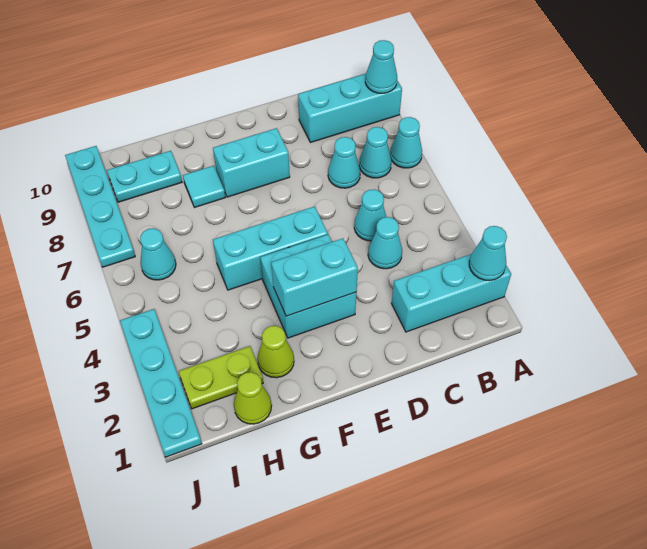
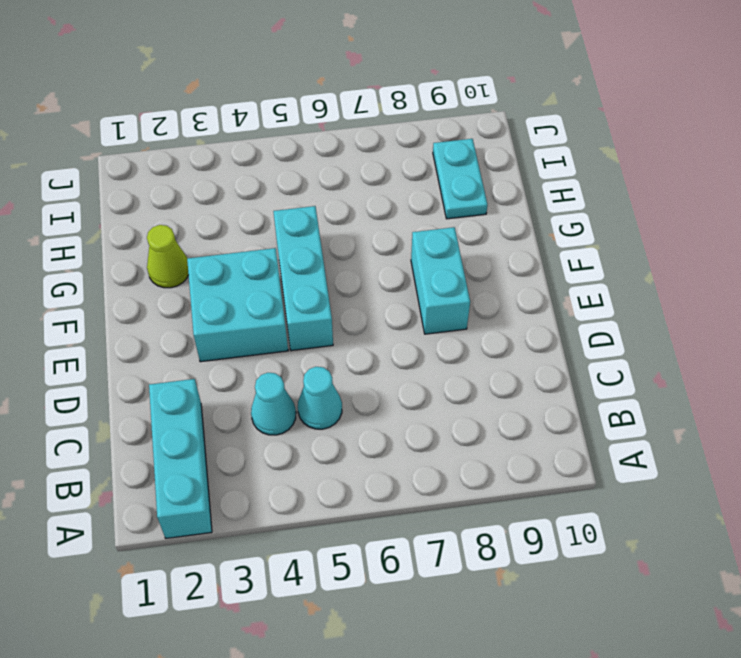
none -> cyan cone A7 level 1
none -> cyan brick A9:C9 level 1
none -> cyan cone B7 level 1

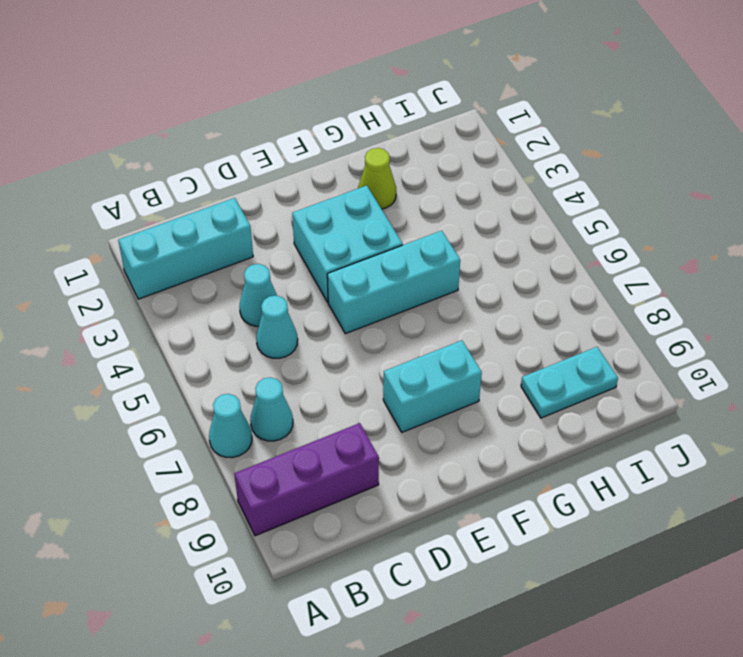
purple brick A9:C9 level 1 -> cyan brick A9:C9 level 1
none -> cyan cone C7 level 1
none -> cyan tile G8 level 1
none -> lime cone H1 level 1

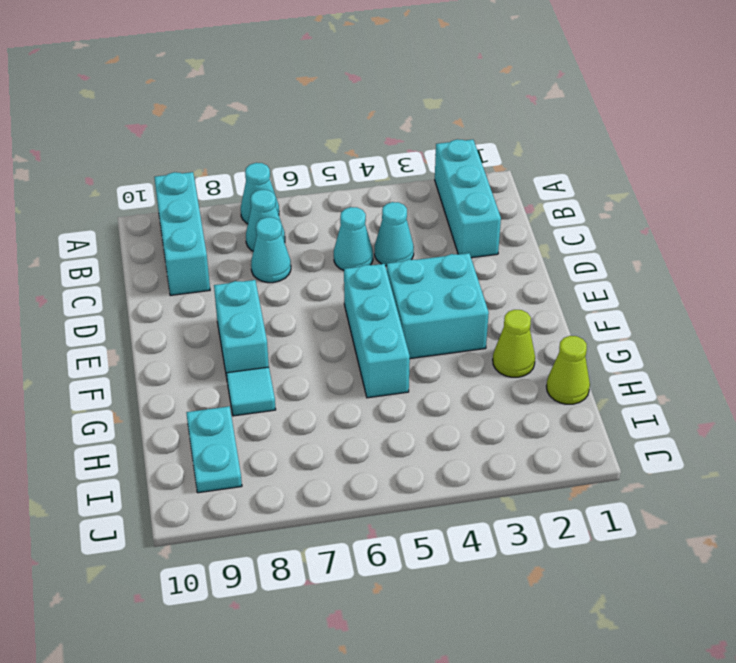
none -> lime plate H2:I2 level 1
none -> cyan cone I6 level 1
none -> cyan plate J1:J4 level 1

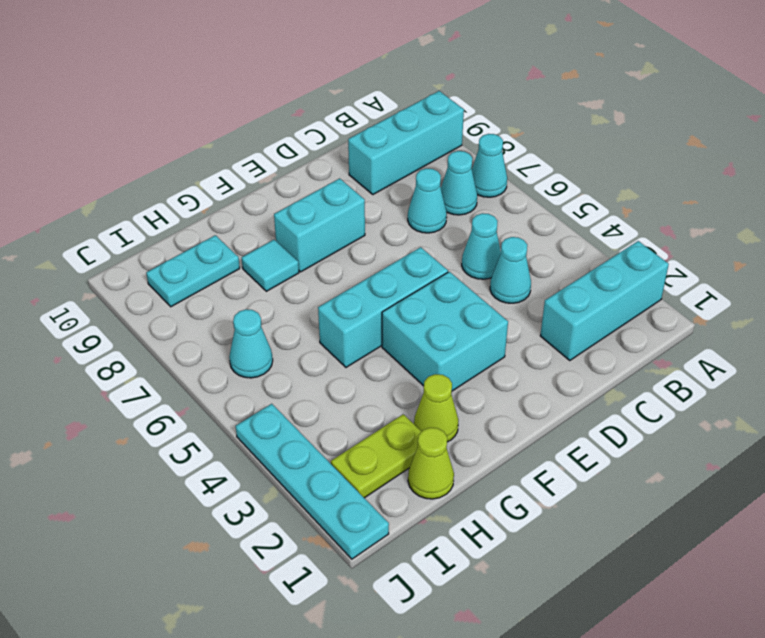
none -> cyan plate J7:J10 level 1
none -> cyan cone A2 level 2
none -> cyan cone A9 level 2

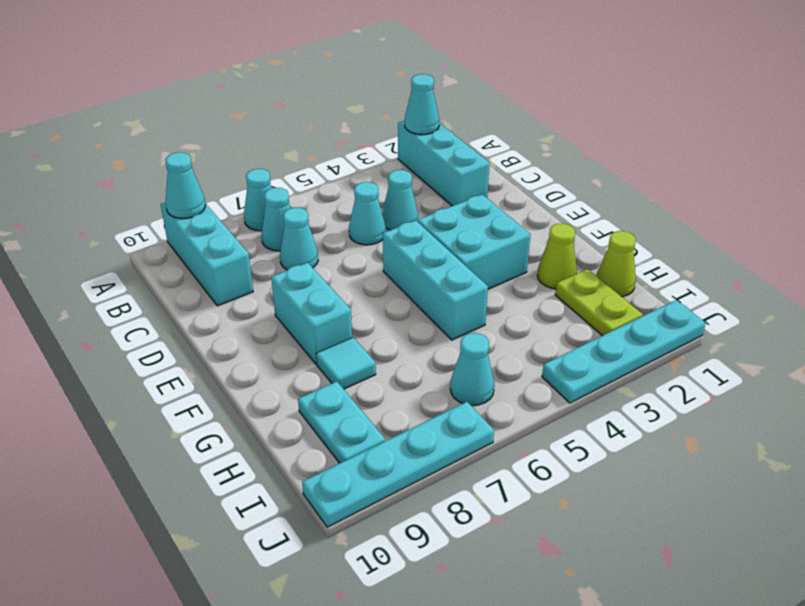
none -> cyan brick E3:F3 level 2

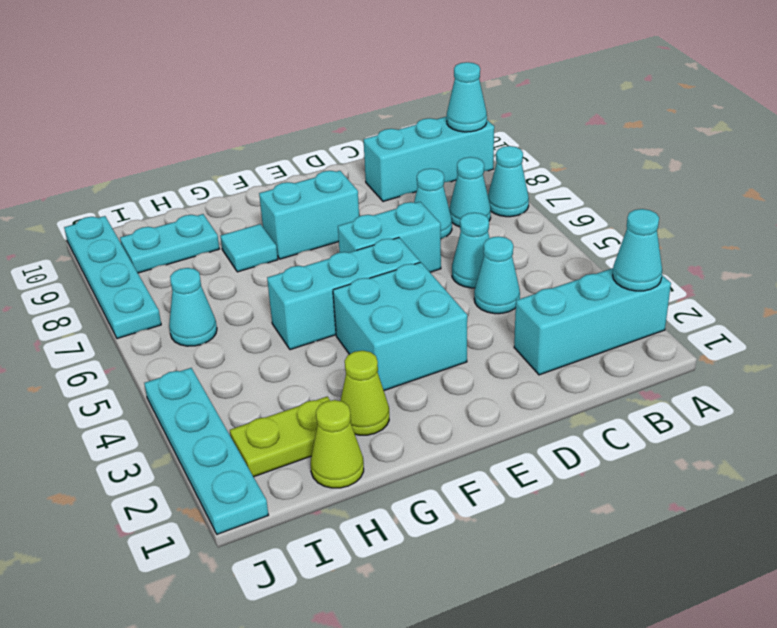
cyan brick D6:E6 level 1 -> cyan brick E3:F3 level 2

